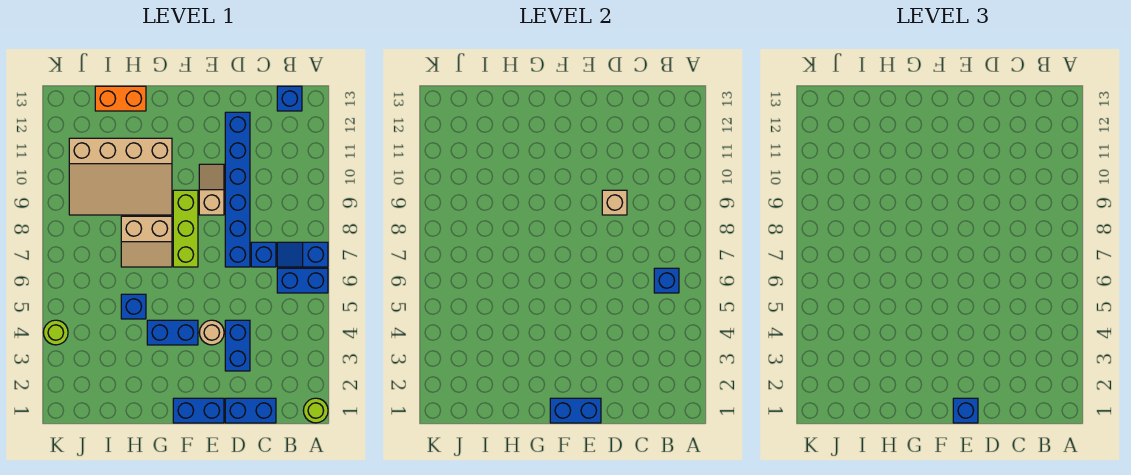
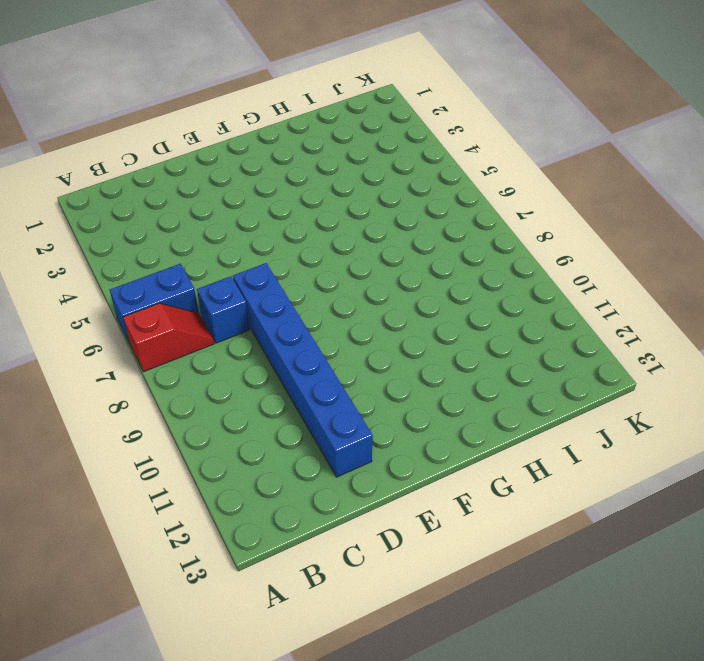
red slope A7:B7 level 1 top A -> blue slope A7:B7 level 1 top A
none -> lime round brick A1 level 1
none -> blue brick B13 level 1
none -> blue brick C1:D1 level 1

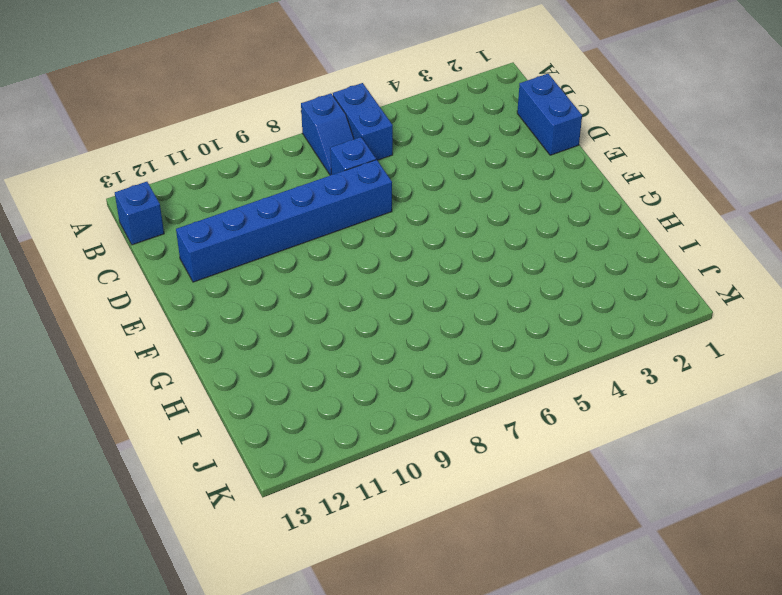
none -> lime round brick A1 level 1
none -> blue brick D3:D4 level 1
none -> blue brick E1:F1 level 1

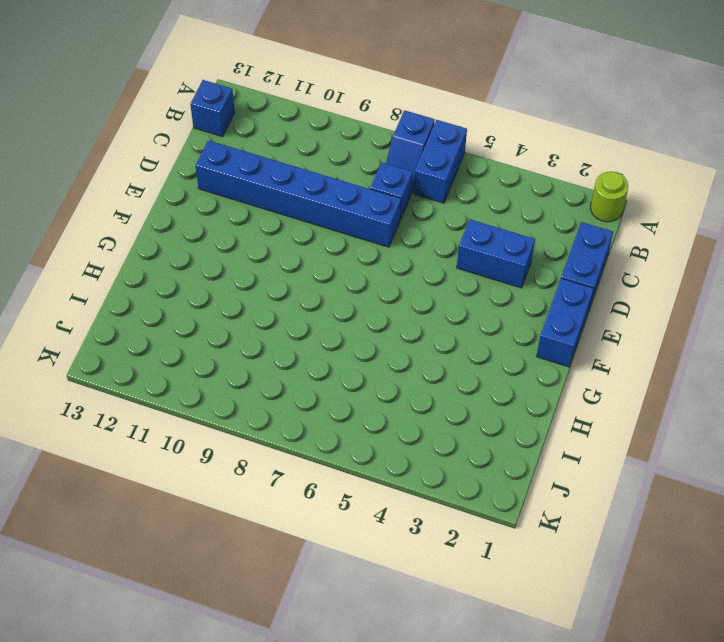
none -> tan round brick E4 level 1
none -> tan slope E9:E10 level 1 top 9
none -> blue brick F4:G4 level 1

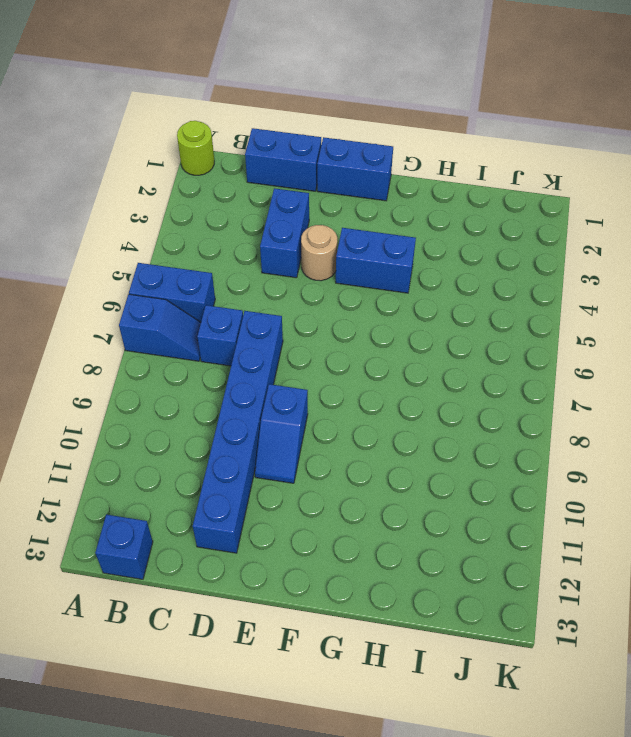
blue slope E9:E10 level 1 top 9 -> tan slope E9:E10 level 1 top 9
none -> lime brick F7:F9 level 1
none -> tan slope G7:H8 level 1 top 8
none -> tan slope G9:J11 level 1 top 11

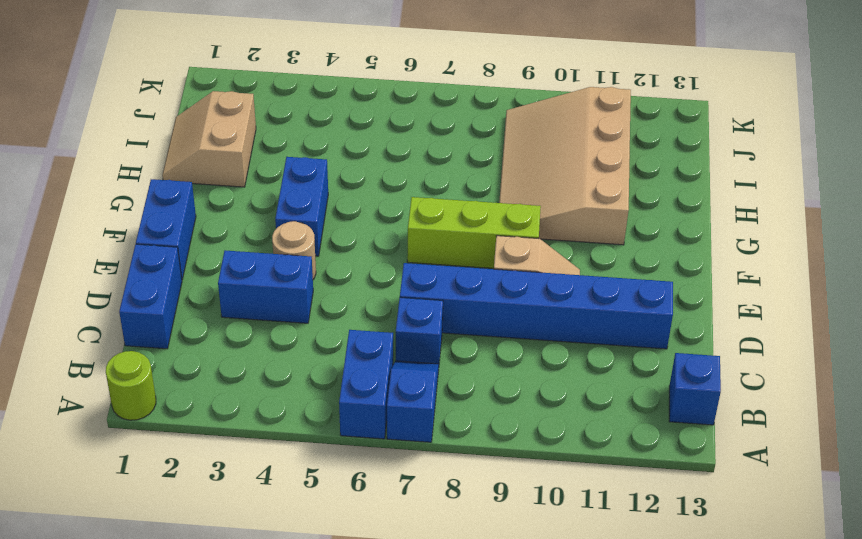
tan slope H1:I2 level 1 top 2 -> tan slope G7:H8 level 1 top 8
none -> blue brick H5 level 1
none -> orange brick H13:I13 level 1
none -> lime round brick K4 level 1

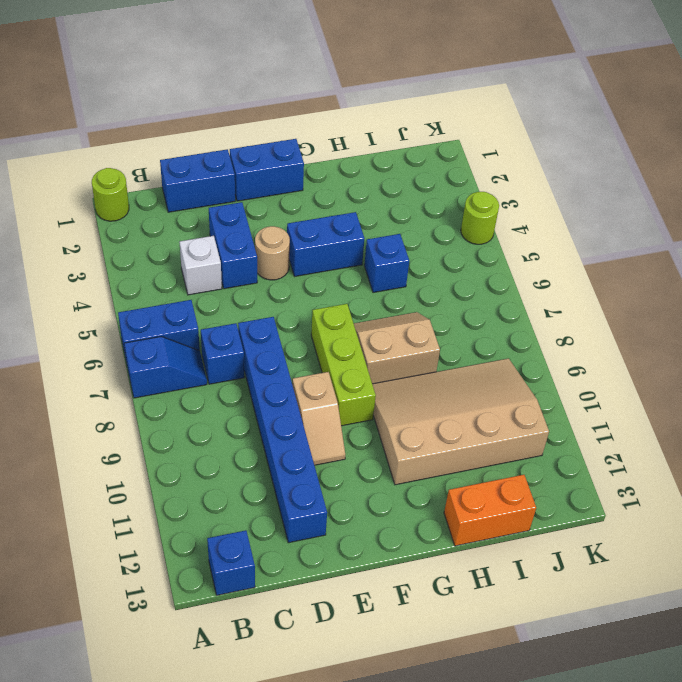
white brick C4 level 1 -> none
none -> blue brick B6 level 2
none -> tan brick D9 level 2
none -> blue brick E1:F1 level 2

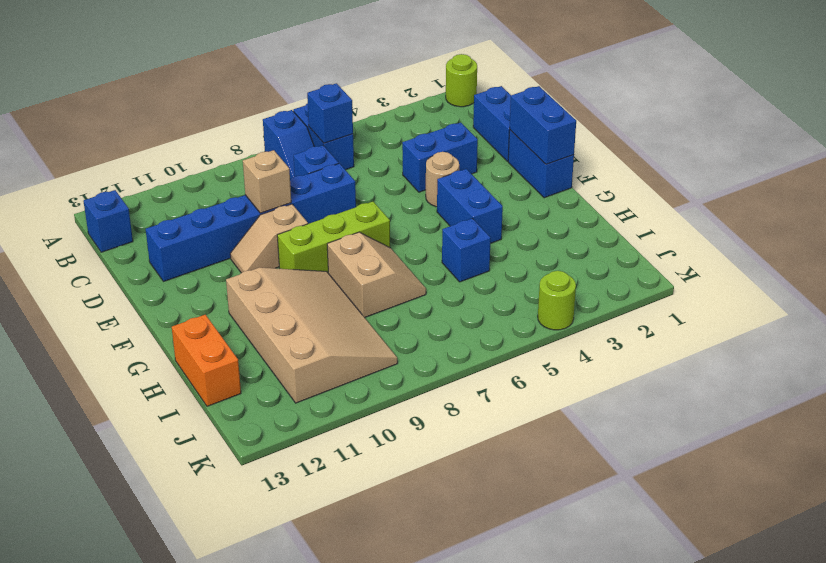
none -> blue brick E1 level 3

